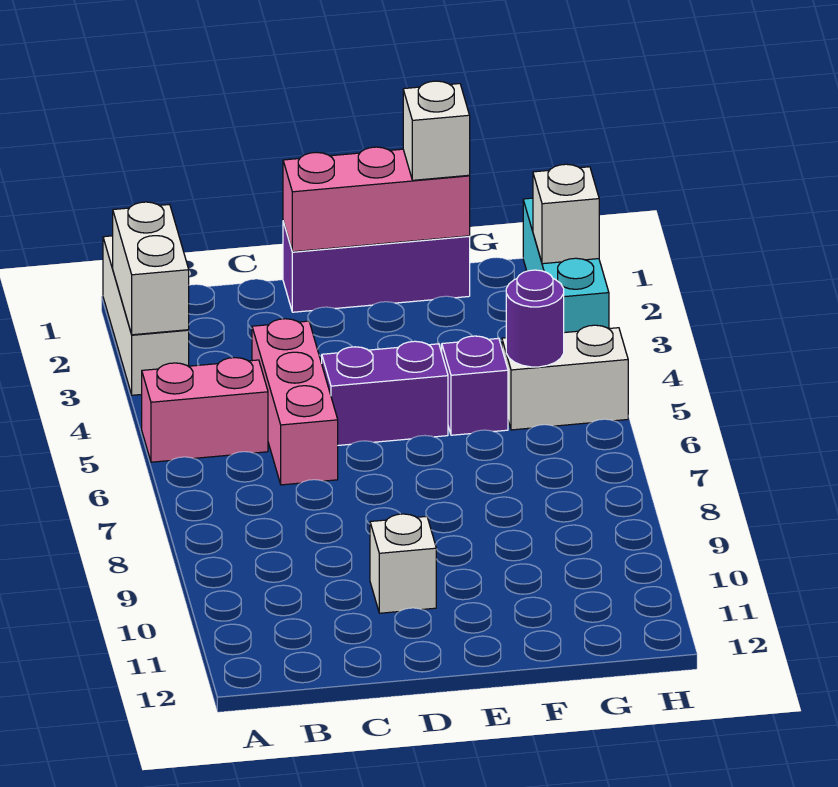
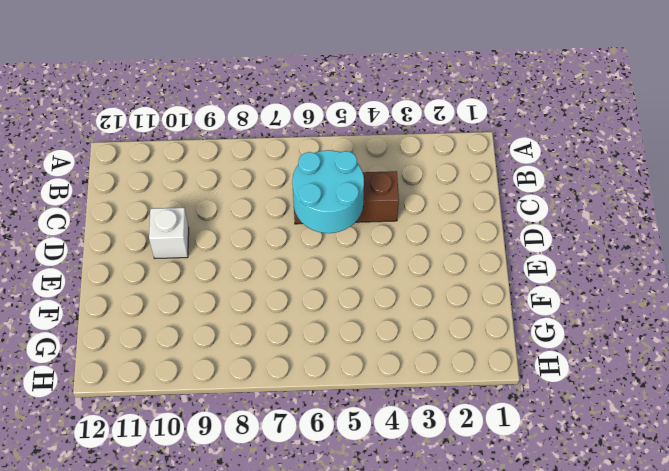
brown brick C4:C6 level 1 -> pink brick C4:C6 level 1
cyan round brick C5:D6 level 2 -> none
none -> white brick A1:A3 level 1
none -> pink brick A5:B5 level 1
none -> purple brick D1:F1 level 1

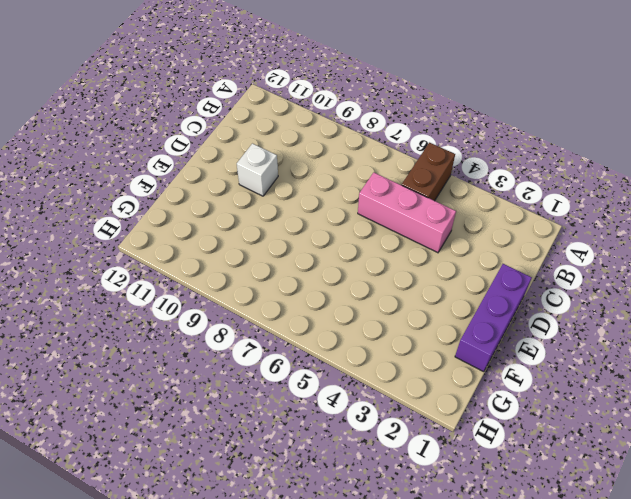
brown brick A5:B5 level 1 -> pink brick A5:B5 level 1
none -> white brick A1:A3 level 1
none -> purple brick D5:E5 level 1
none -> purple brick F5 level 1

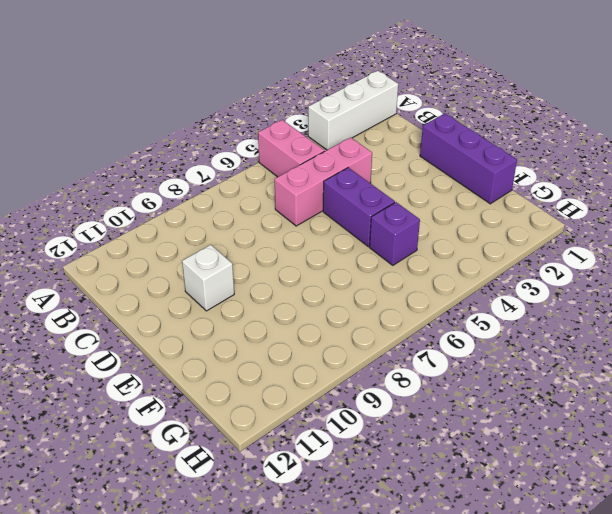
none -> white brick G5:H5 level 1
none -> cyan brick H1:H3 level 1
none -> white brick A2:A3 level 2

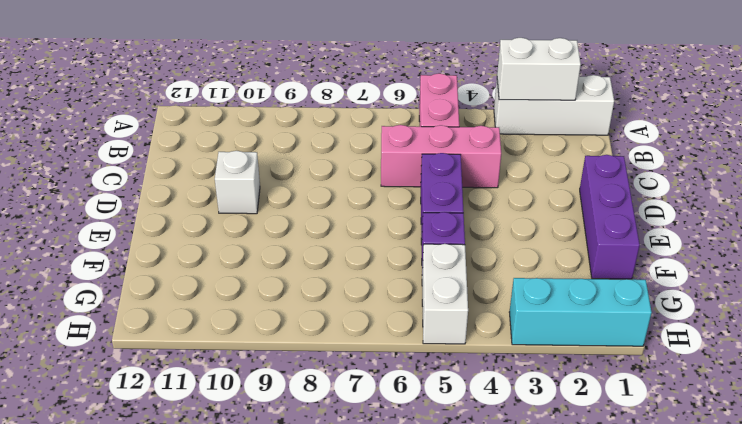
none -> pink brick D1:F1 level 2
none -> purple round brick G5 level 2
none -> white brick H2 level 2

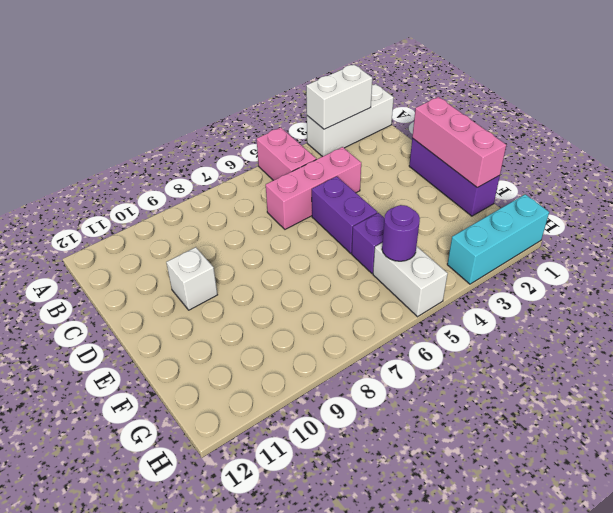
none -> white brick H2 level 2
none -> white brick F1 level 3

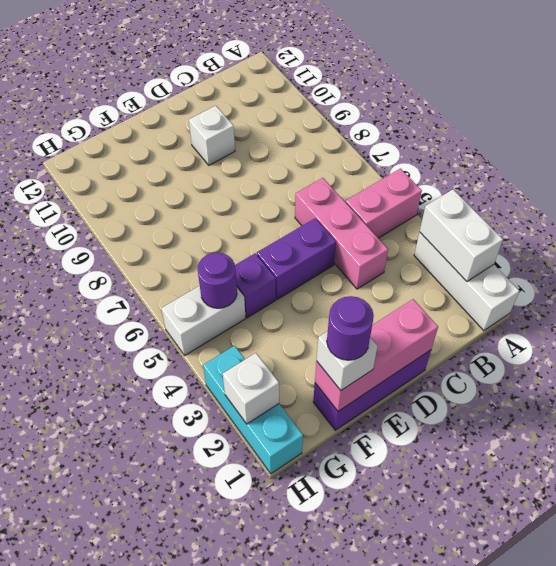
purple round brick F1 level 4 -> none

